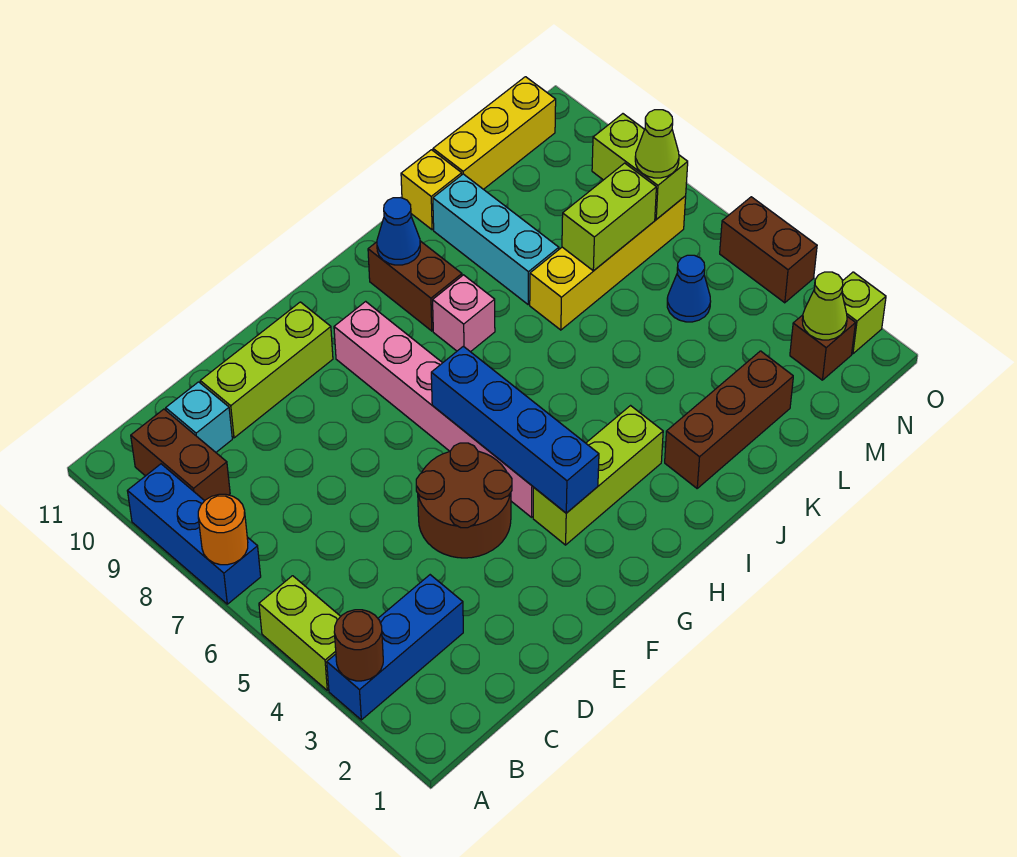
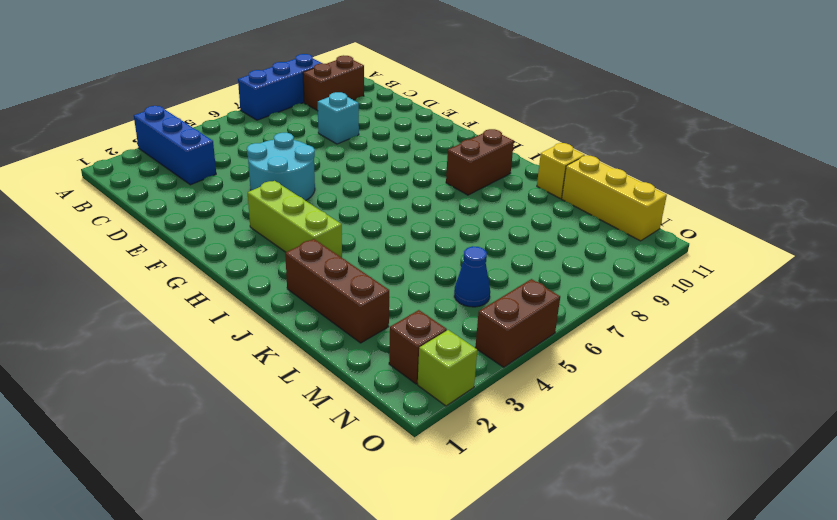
cyan brick D8 level 1 -> cyan brick C10 level 1
cyan round brick E4:F5 level 1 -> brown round brick E4:F5 level 1
none -> lime brick A4:A5 level 1
none -> lime brick D10:F10 level 1
none -> pink brick G4:G9 level 1

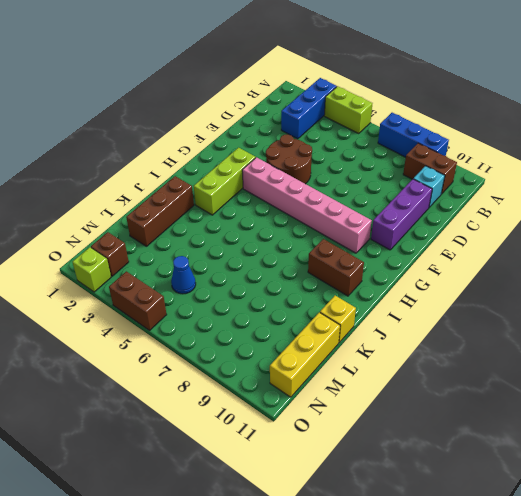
purple brick D10:F10 level 1 -> lime brick D10:F10 level 1
none -> pink brick I8 level 1
none -> yellow brick K7:N7 level 1
none -> cyan brick K8:K10 level 1

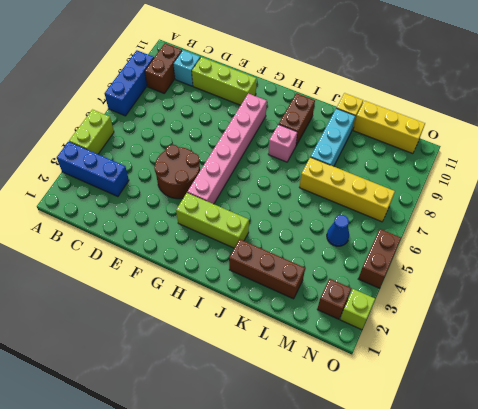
none -> brown round brick A3 level 2
none -> orange round brick A7 level 2
none -> blue brick G3:G6 level 2

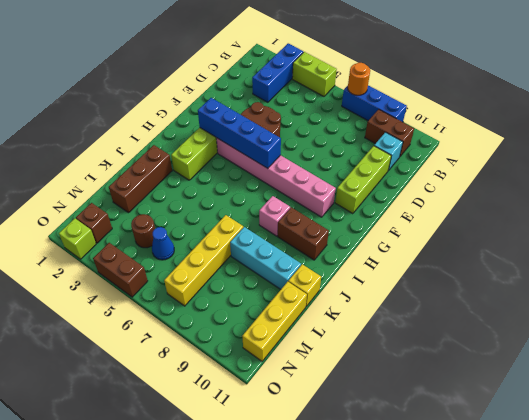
brown round brick M4 level 1 -> brown round brick A3 level 2
none -> blue cone I10 level 2
none -> lime brick L7:M7 level 2
none -> lime cone N2 level 2

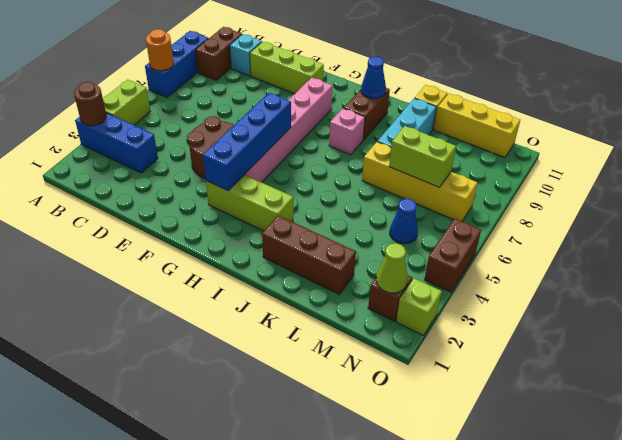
none -> lime brick N7:N8 level 2
none -> lime cone N7 level 3

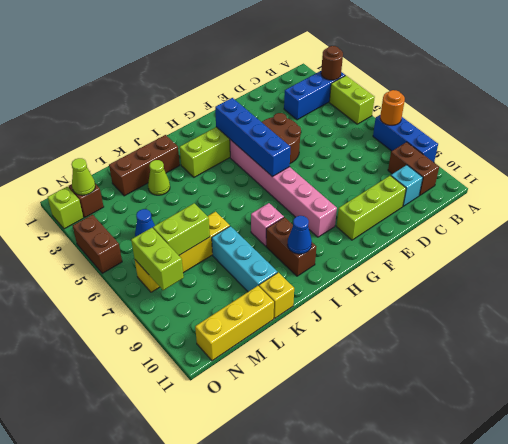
lime cone K3 level 1 -> lime cone N7 level 3

